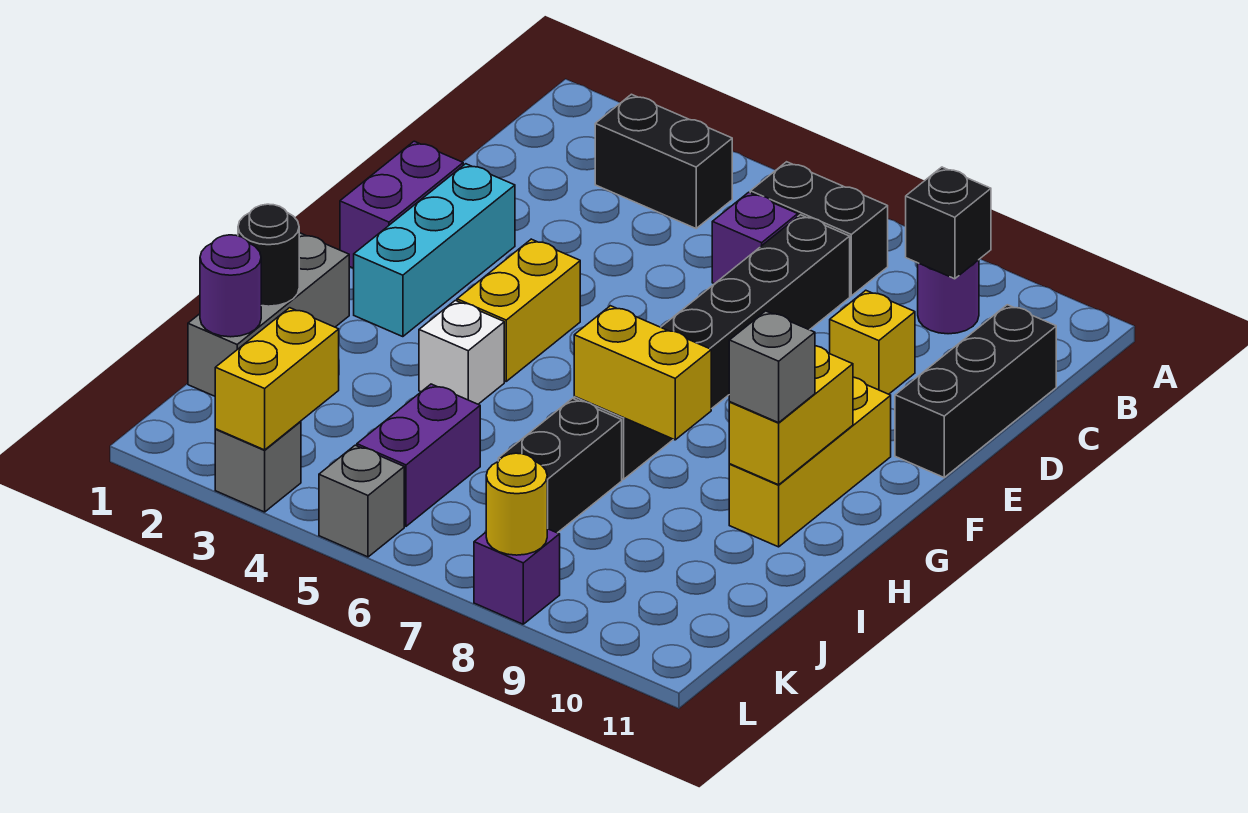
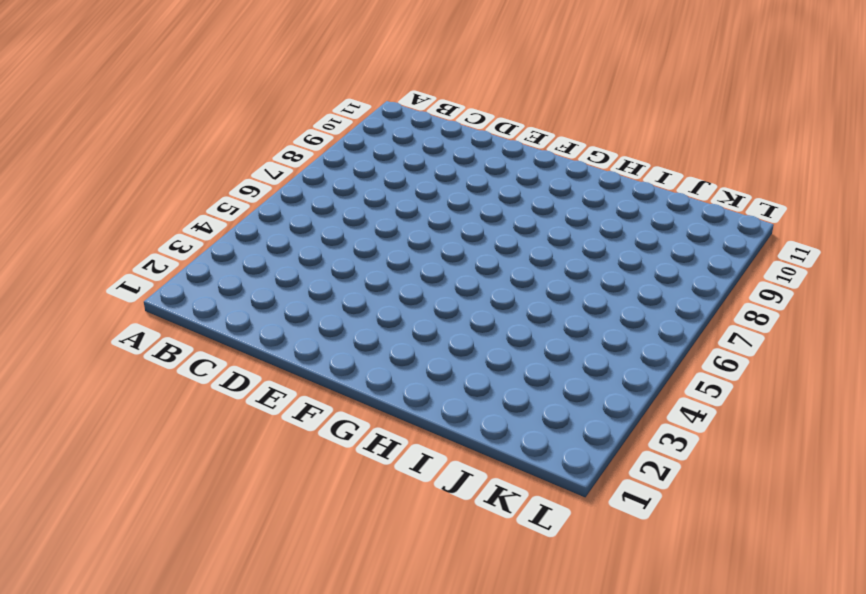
none -> black brick B3:B4 level 1
none -> black brick B6:B7 level 1
none -> purple round brick B9 level 1

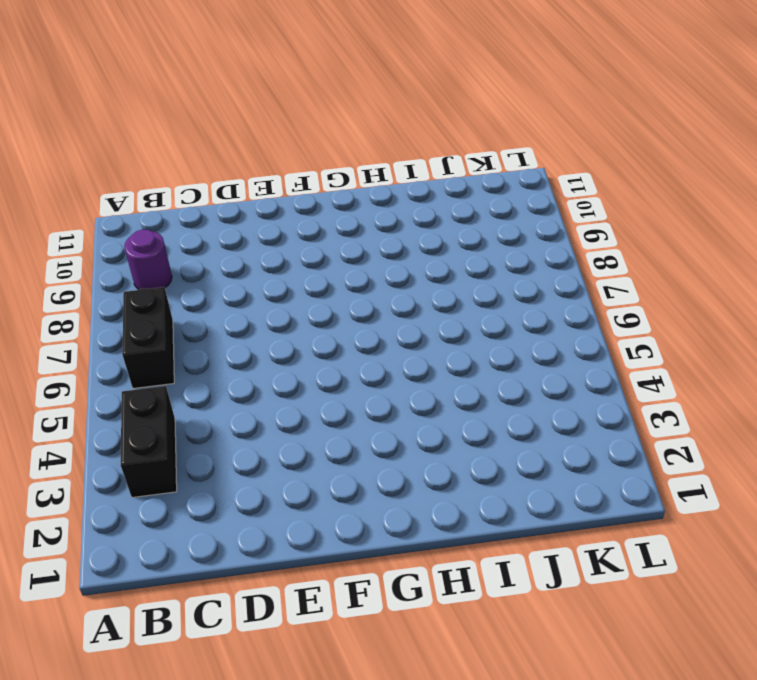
none -> purple brick C6 level 1
none -> black brick C7:H7 level 1
none -> black brick C11:E11 level 1

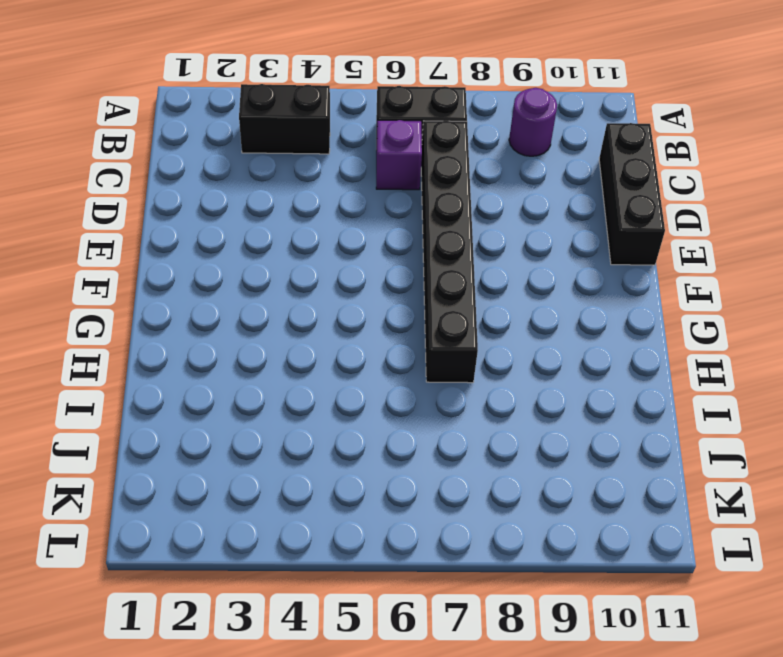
none -> yellow brick D9 level 1
none -> purple brick E1:F1 level 1
none -> cyan brick E2:G2 level 1

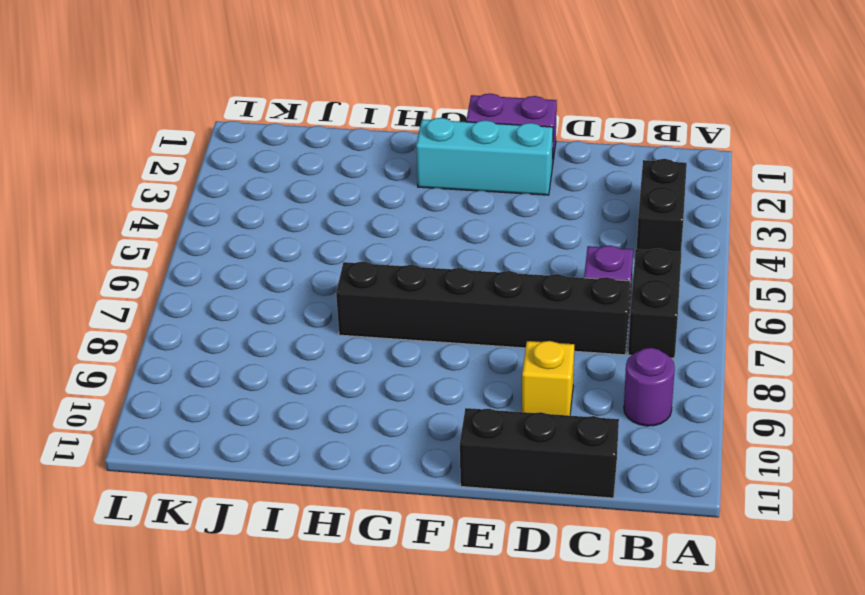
none -> yellow brick F4:G4 level 1
none -> yellow brick F10:H10 level 1
none -> grey brick H1:J1 level 1

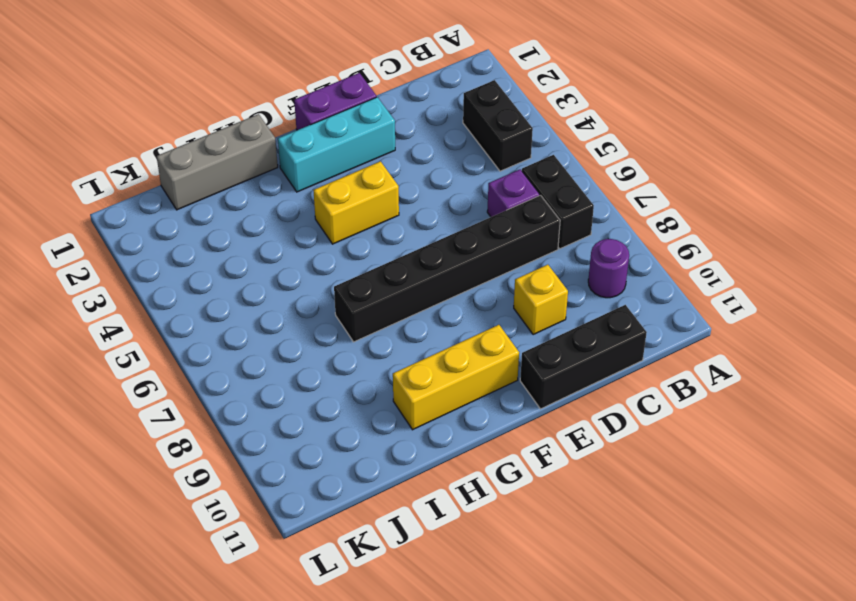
none -> white brick H4 level 1
none -> black brick I7:J7 level 1
none -> purple brick J5:K5 level 1

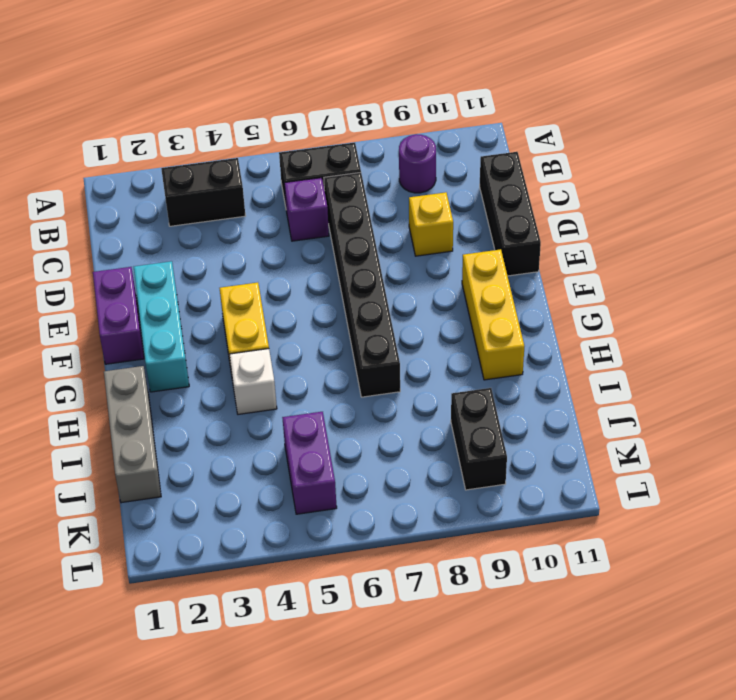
black brick J9:K9 level 1 -> black brick I7:J7 level 1
none -> grey brick L3 level 1
none -> grey brick L5 level 1
none -> purple brick L8 level 1

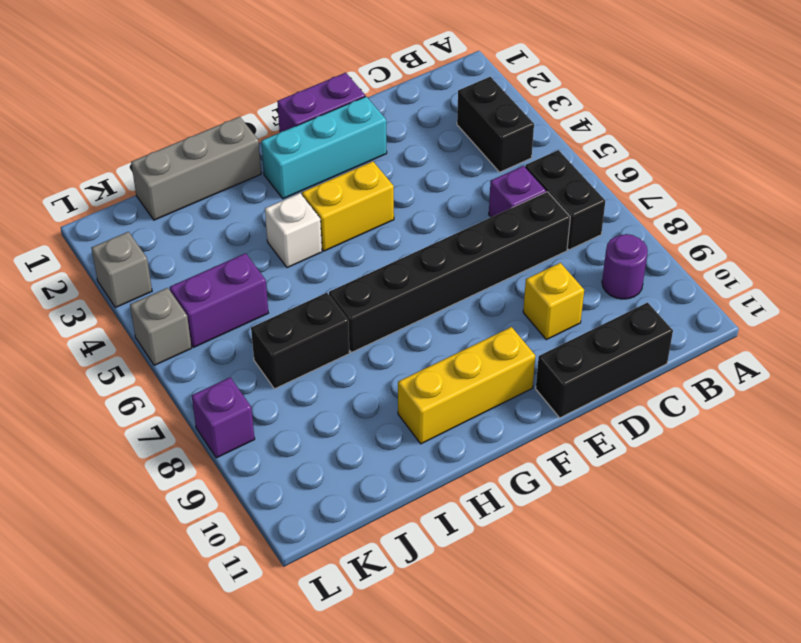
none -> black brick B9 level 2
none -> yellow brick G10:H10 level 2
none -> yellow brick H7:H8 level 2

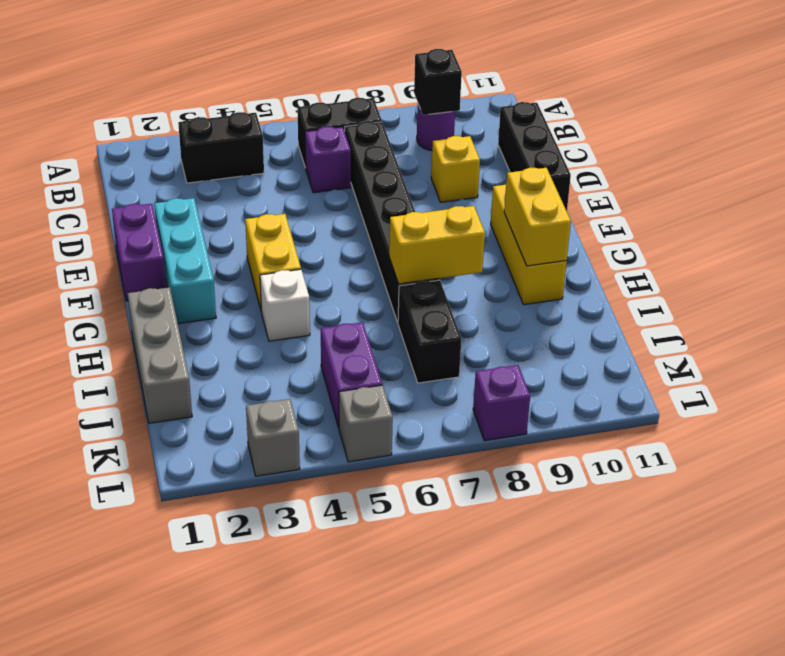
none -> black round brick I1 level 2
none -> purple round brick J1 level 2
none -> yellow brick K3:L3 level 2

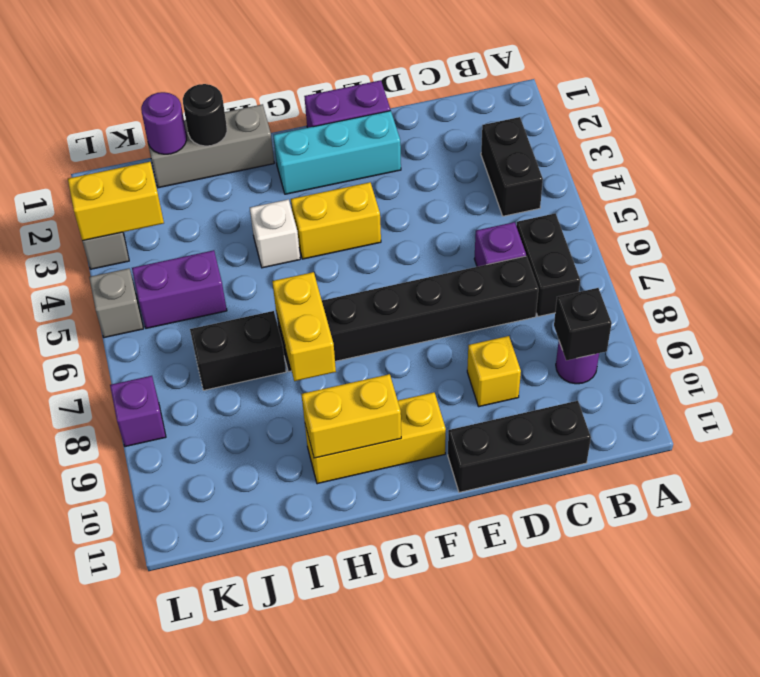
none -> yellow round brick L8 level 2
none -> grey brick H10 level 3

